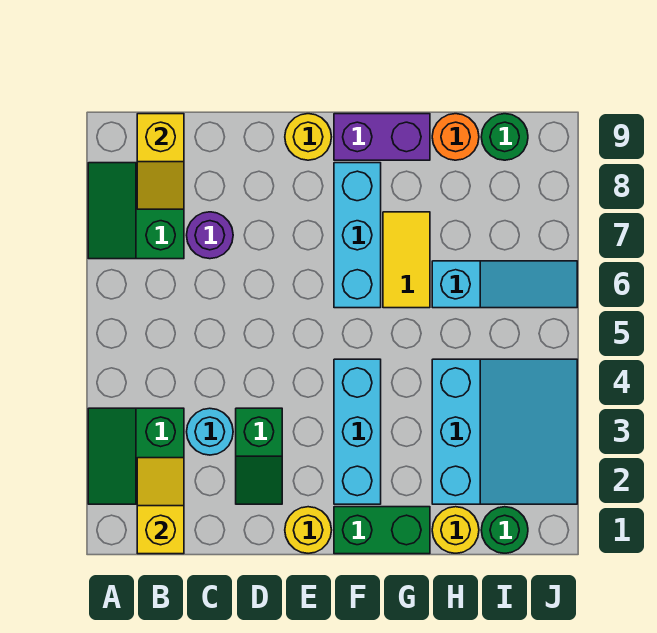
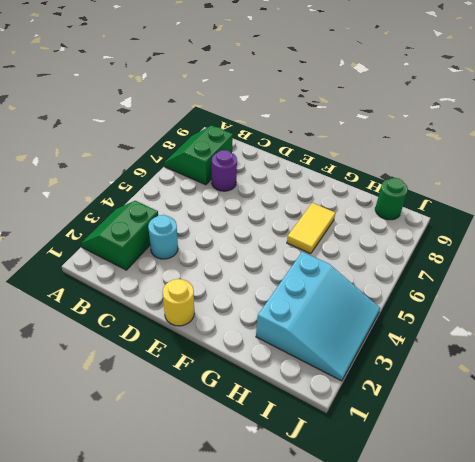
none -> green slope D2:D3 level 1 top 3
none -> yellow round brick E9 level 1
none -> green brick F1:G1 level 1

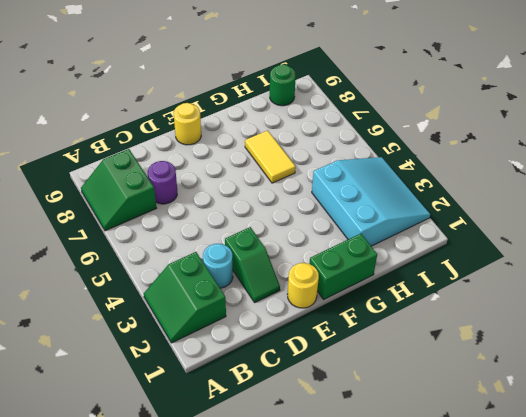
none -> cyan brick F2:F4 level 1
none -> cyan brick F6:F8 level 1
none -> purple brick F9:G9 level 1

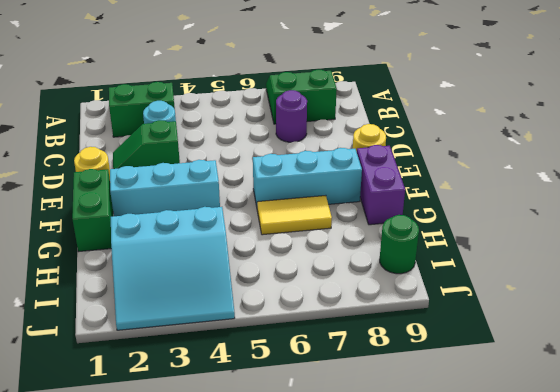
none -> yellow round brick H1 level 1
none -> cyan slope H6:J6 level 1 top H
none -> orange round brick H9 level 1

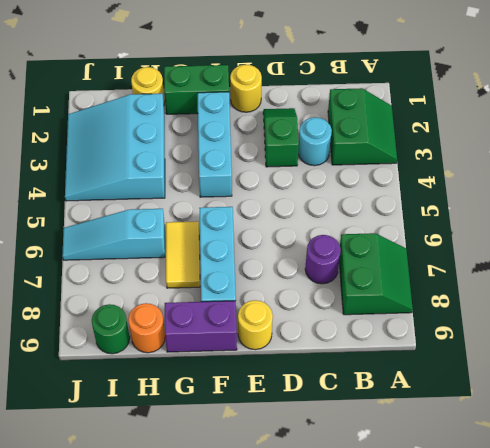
none -> green round brick I1 level 1
none -> yellow slope B1:B2 level 2 top 1
none -> yellow slope B8:B9 level 2 top 9

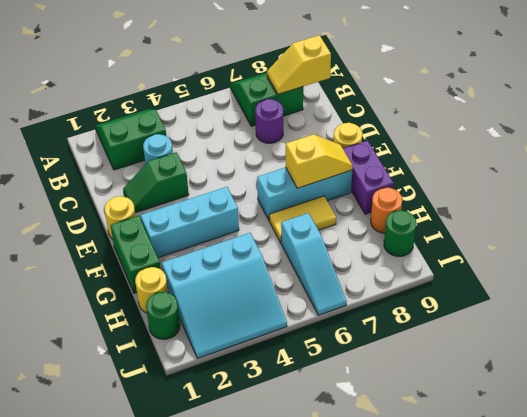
yellow slope F7:F8 level 2 top 7 -> yellow slope B1:B2 level 2 top 1

